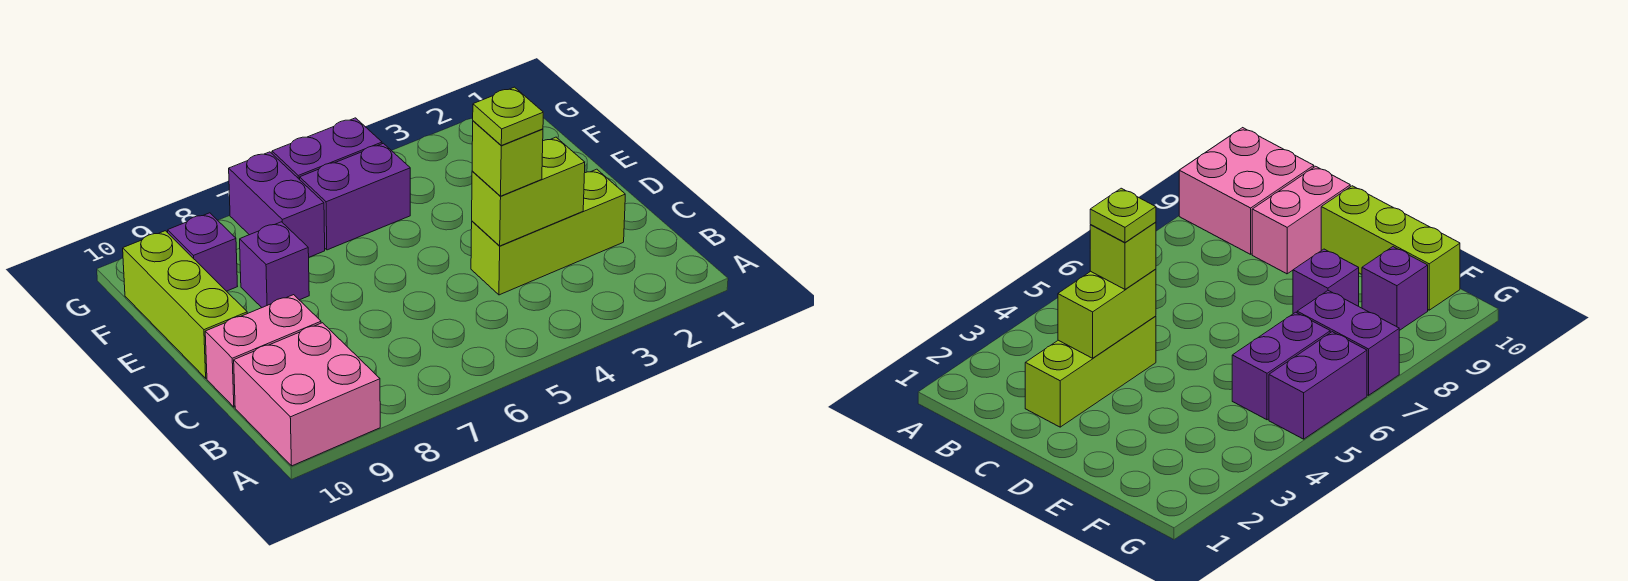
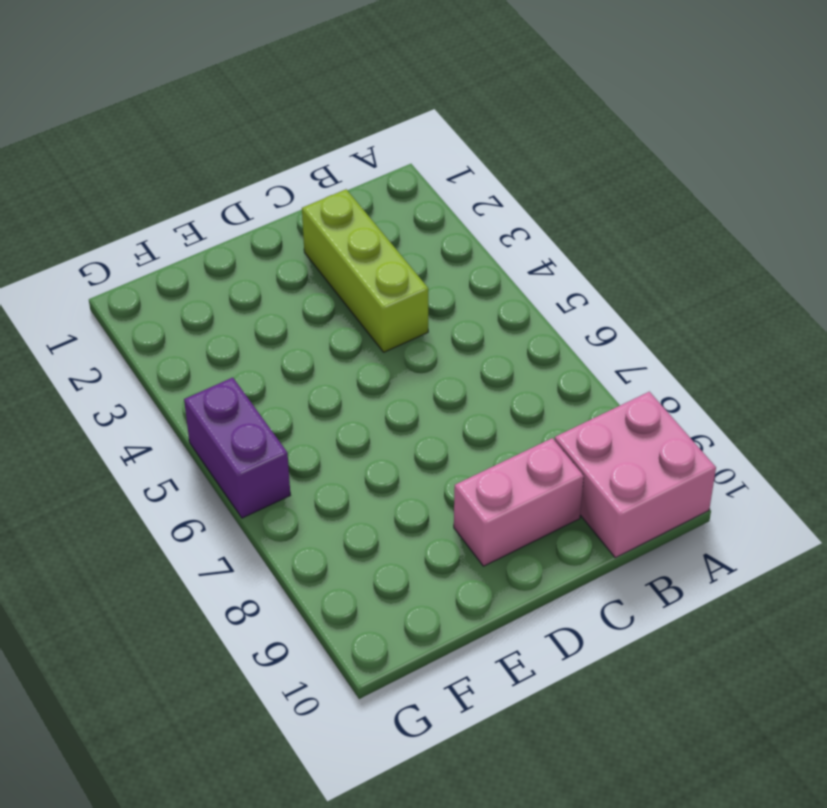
pink brick C9:D9 level 1 -> pink brick C9:C10 level 1
none -> lime brick D10:F10 level 1
none -> purple brick E8 level 1
none -> purple brick F5:F6 level 1

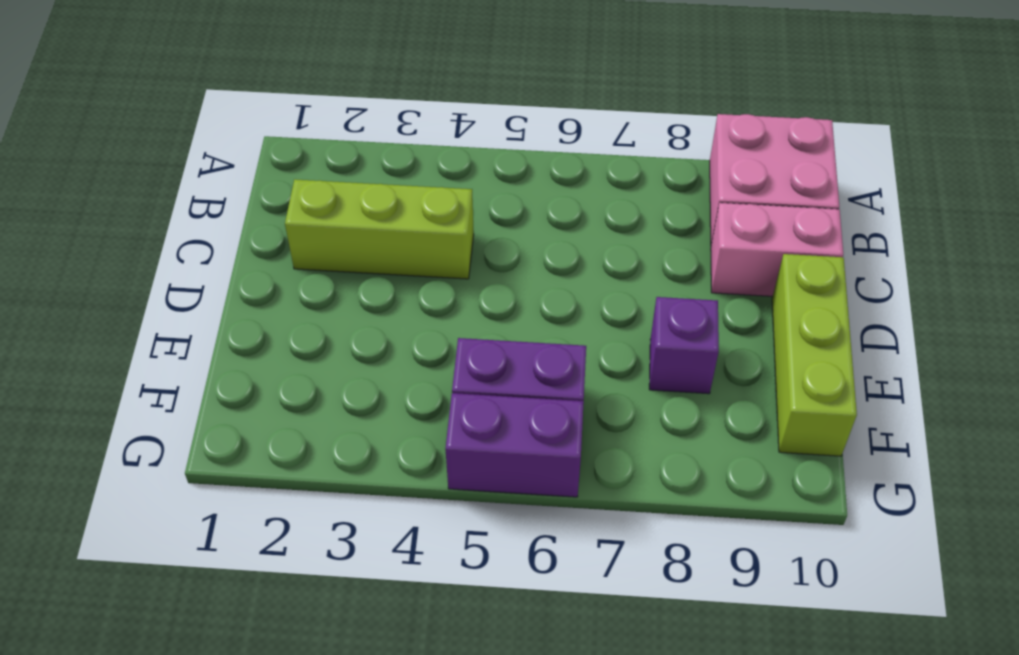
none -> purple brick F7:G7 level 1
none -> purple brick F9 level 1
none -> lime brick C3:C4 level 2

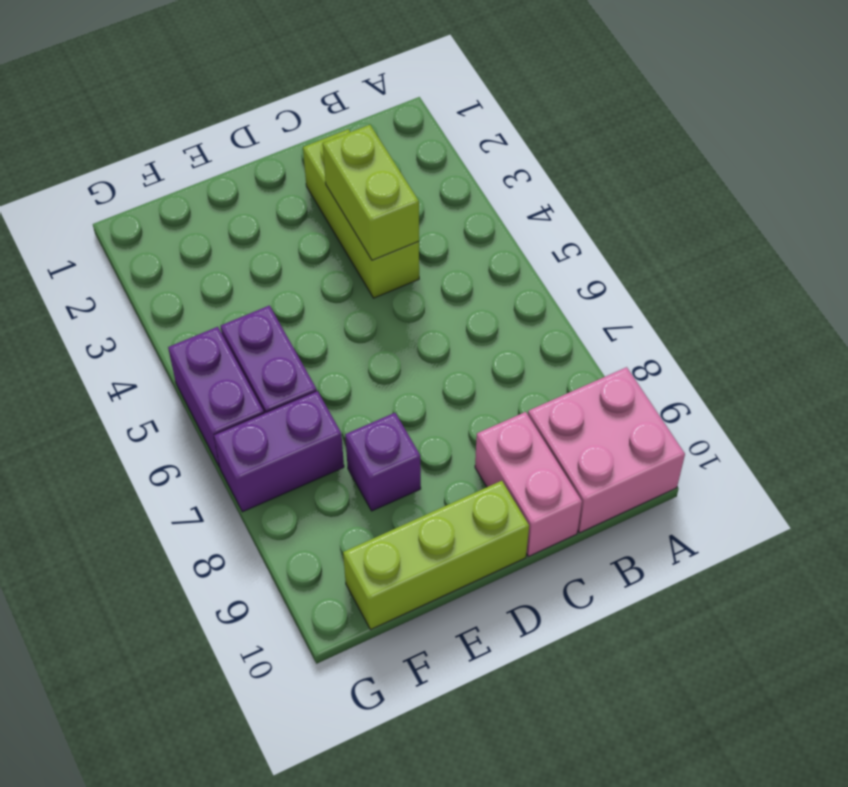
none -> purple brick F9 level 1
none -> lime brick C4 level 3
none -> lime plate C4 level 4

